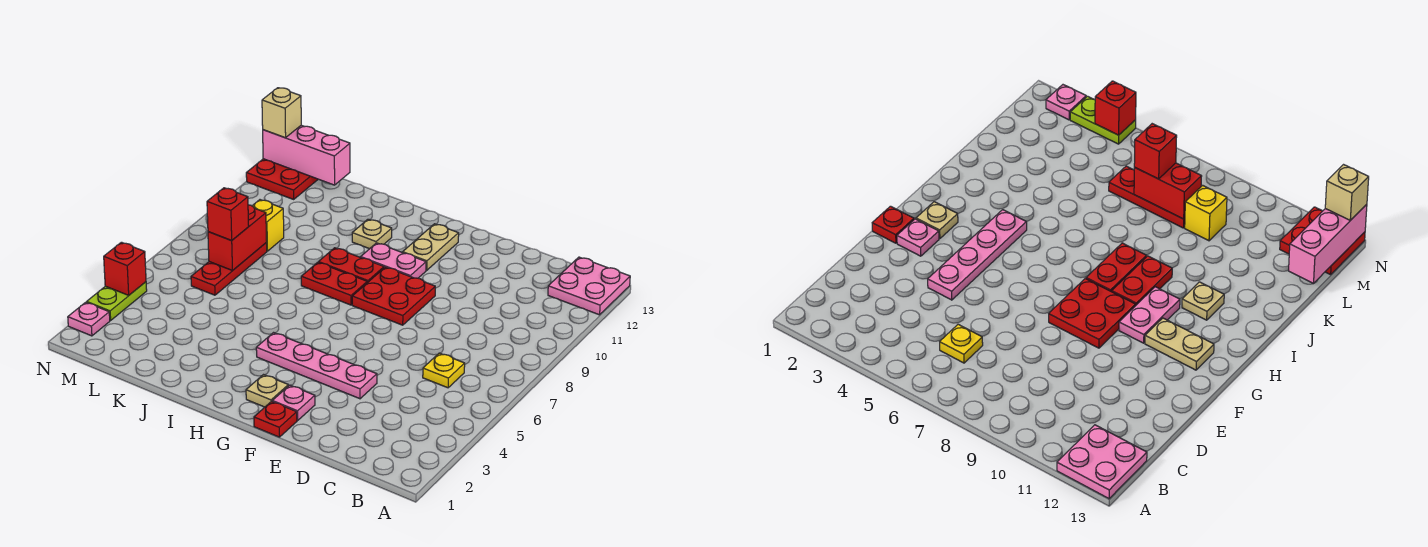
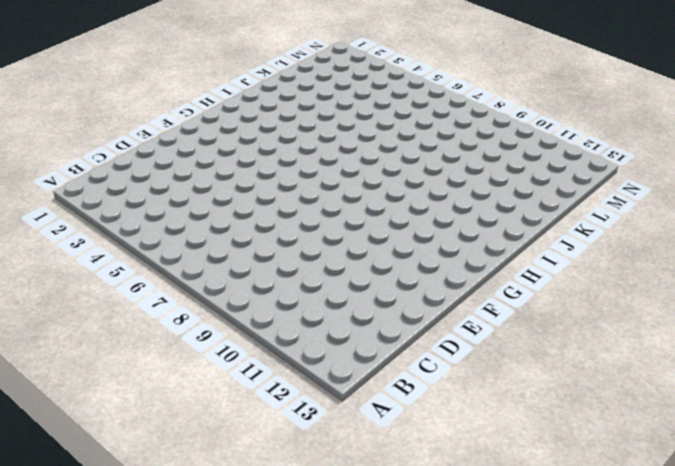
none -> pink plate A12:B13 level 1
none -> yellow plate C6 level 1
none -> pink plate E4:H4 level 1

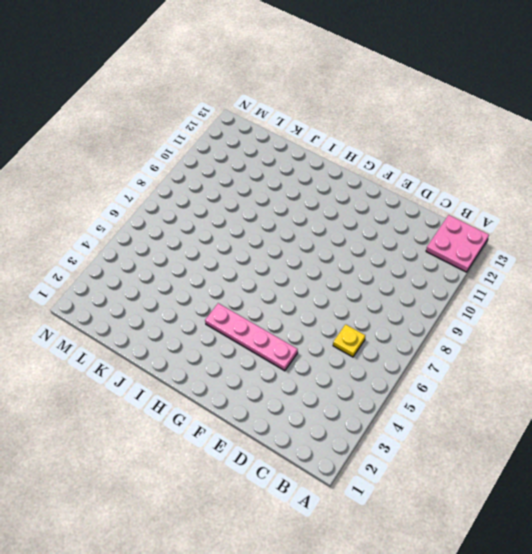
none -> red plate F1 level 1
none -> pink plate F2 level 1
none -> red plate F8:G9 level 1

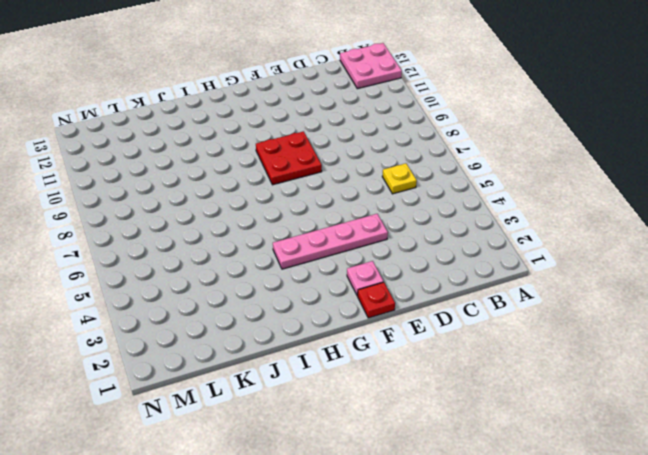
none -> tan plate G2 level 1
none -> pink plate G10:H10 level 1
none -> tan plate G11:G12 level 1

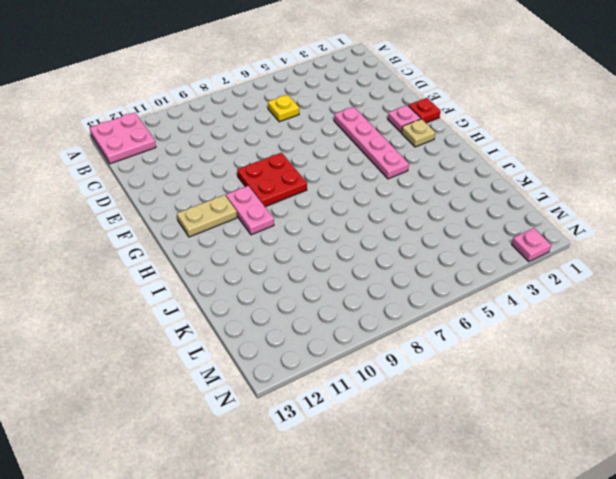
none -> red plate H8:I8 level 1
none -> red plate H9:I9 level 1
none -> tan plate I11 level 1

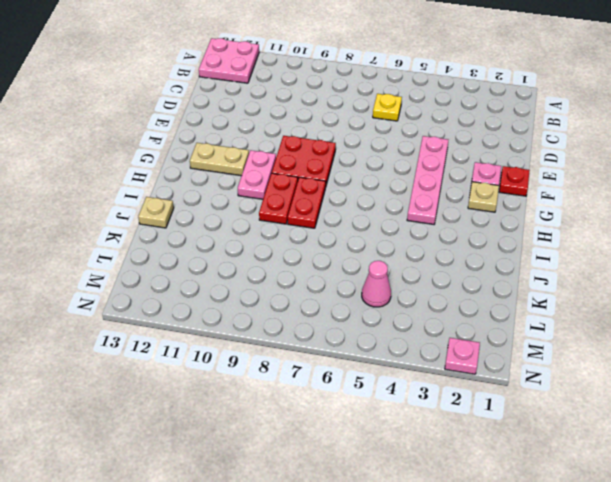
tan plate J13 level 1 -> tan plate I11 level 1
pink cone L5 level 1 -> none
none -> red plate L6:L8 level 1
none -> yellow brick L9 level 1
none -> red plate M12:N13 level 1

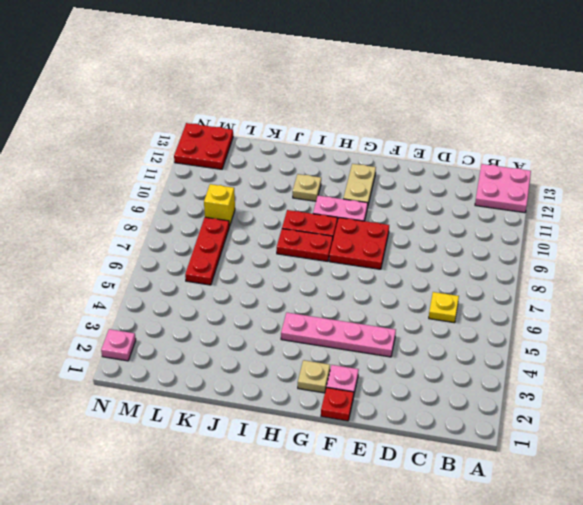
none -> lime plate N3:N4 level 1
none -> red brick L7:L8 level 2
none -> pink brick L13:N13 level 2

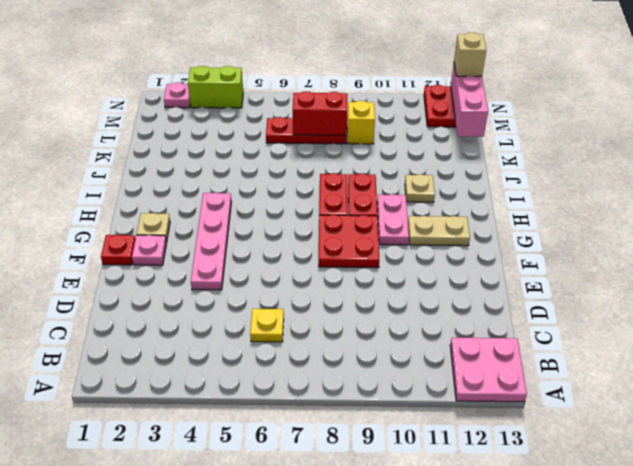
lime brick N3:N4 level 1 -> lime plate N3:N4 level 1
none -> red brick N4 level 2
none -> red brick L7 level 3

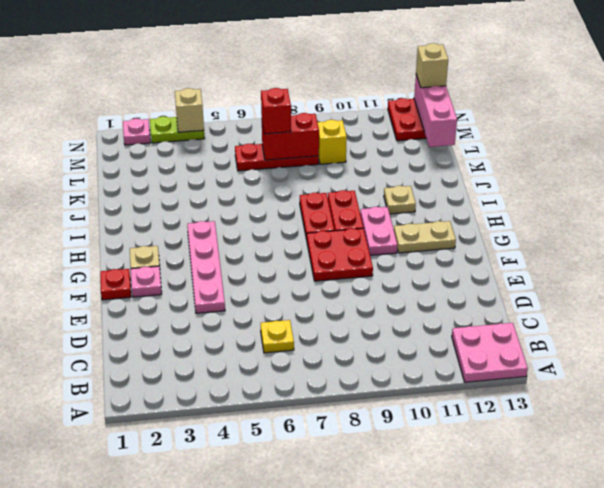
tan brick N4 level 2 -> red brick N4 level 2

